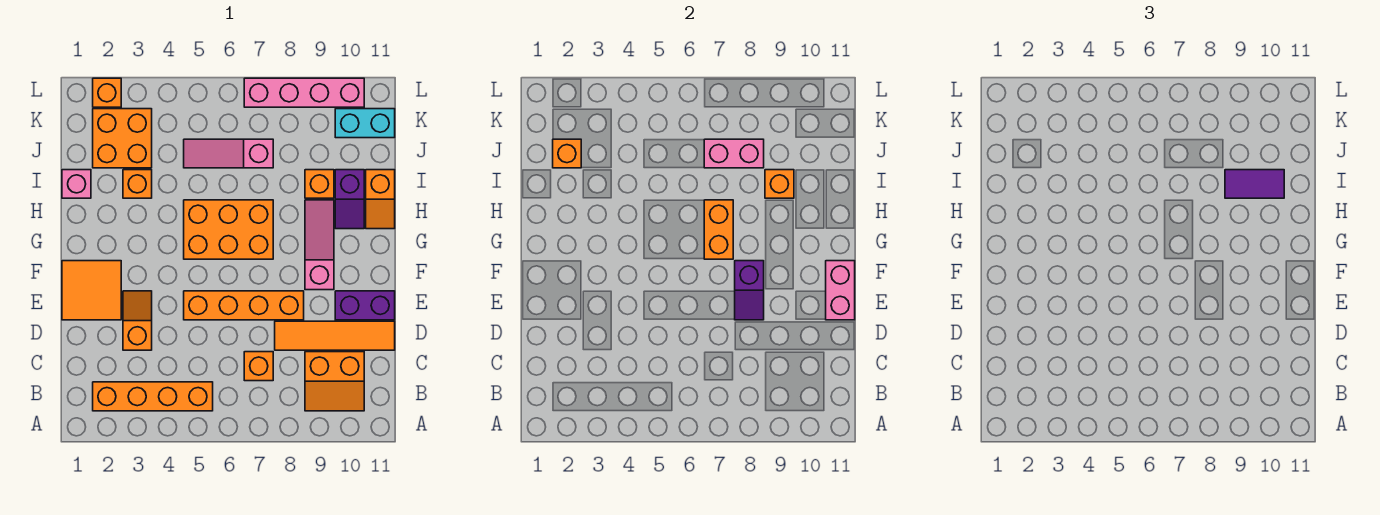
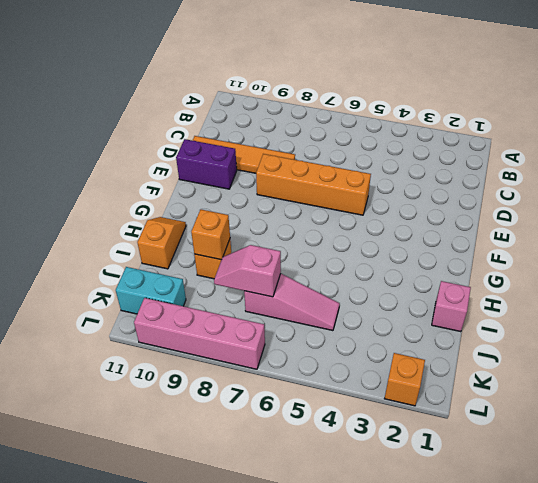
pink slope J7:J8 level 2 top 7 -> pink brick J7:J8 level 2
none -> orange brick B2:B5 level 1
none -> orange slope B9:C10 level 1 top C
none -> orange brick C7 level 1

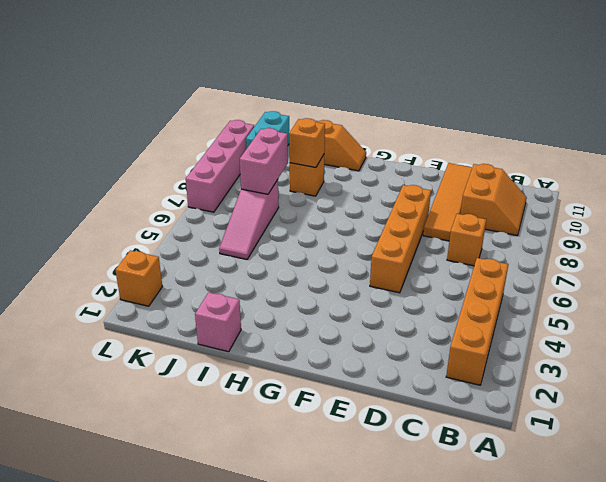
none -> orange slope D3:E3 level 1 top D
none -> orange tile E1:F2 level 1
none -> purple brick E10:E11 level 1

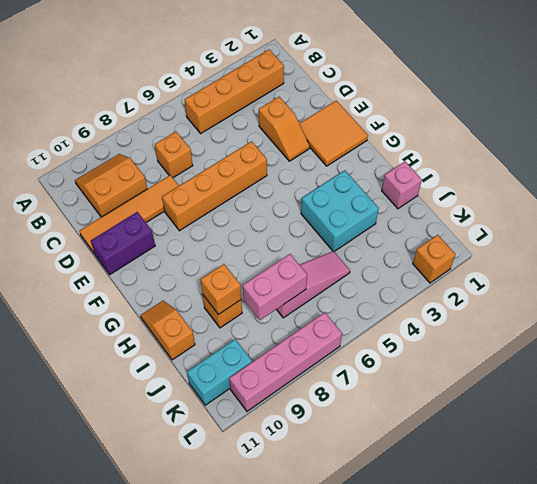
cyan brick H3:I4 level 1 -> orange brick I3 level 1
none -> pink slope F9:H9 level 1 top F
none -> orange brick G5:H7 level 1
none -> purple slope H10:I10 level 1 top I

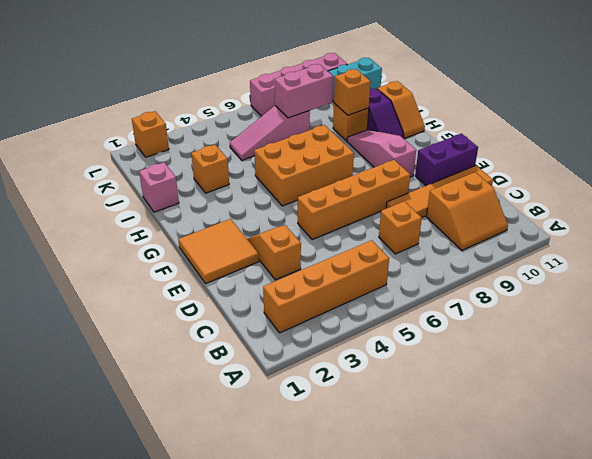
none -> orange brick J2:K3 level 1
none -> purple slope E8:F8 level 2 top F
none -> pink brick E11:F11 level 2

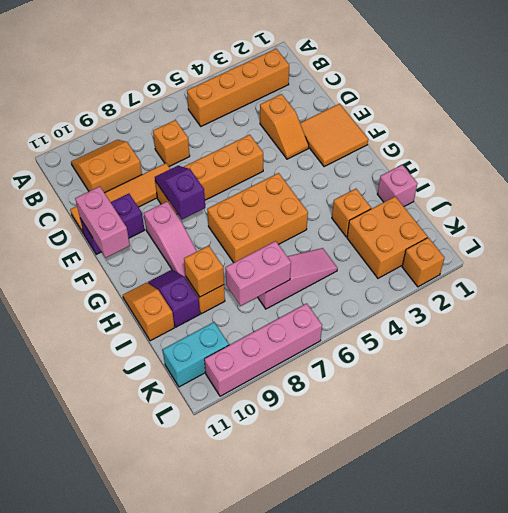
none -> orange brick G7:H7 level 2
none -> orange brick J2 level 2
none -> purple tile I9:I10 level 3

